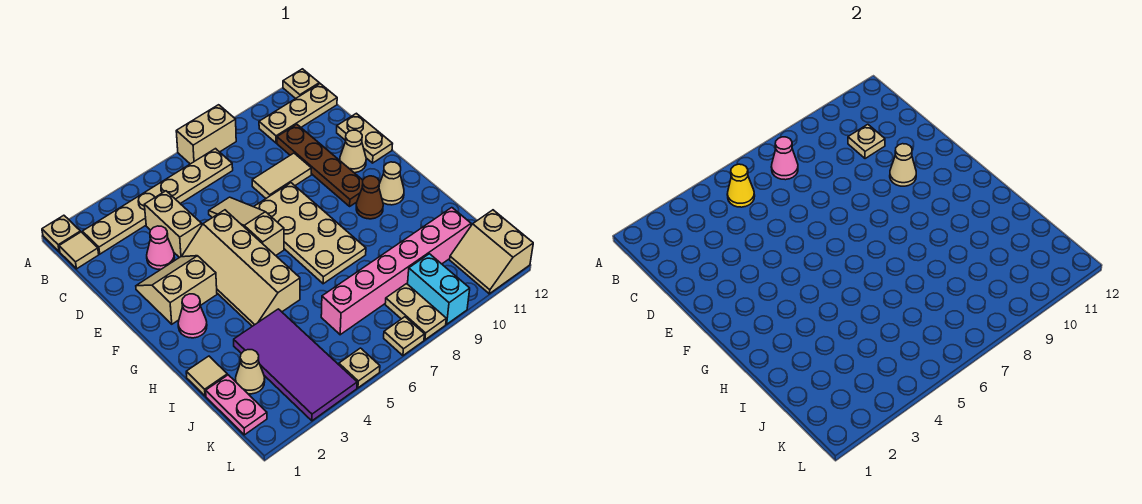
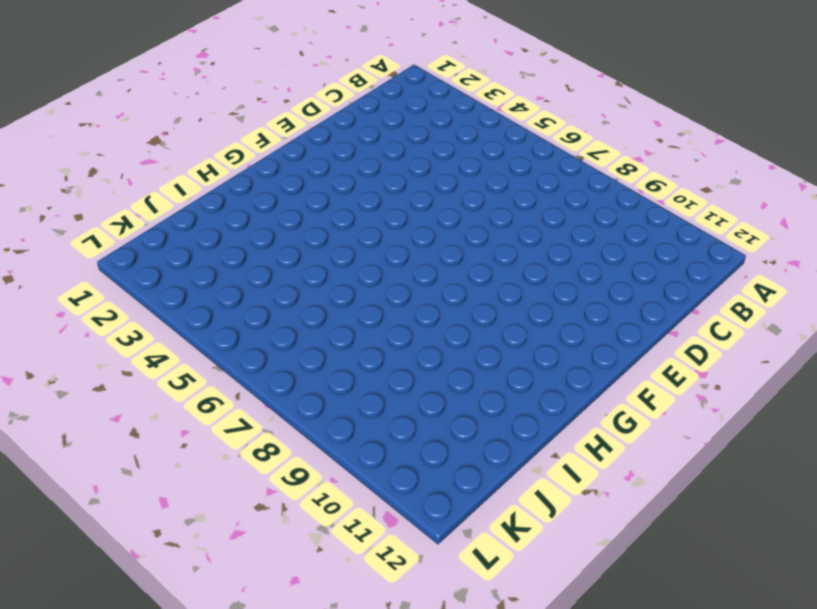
none -> tan plate A1 level 1
none -> tan brick A7:A8 level 1
none -> tan plate A12 level 1
none -> tan tile B1 level 1

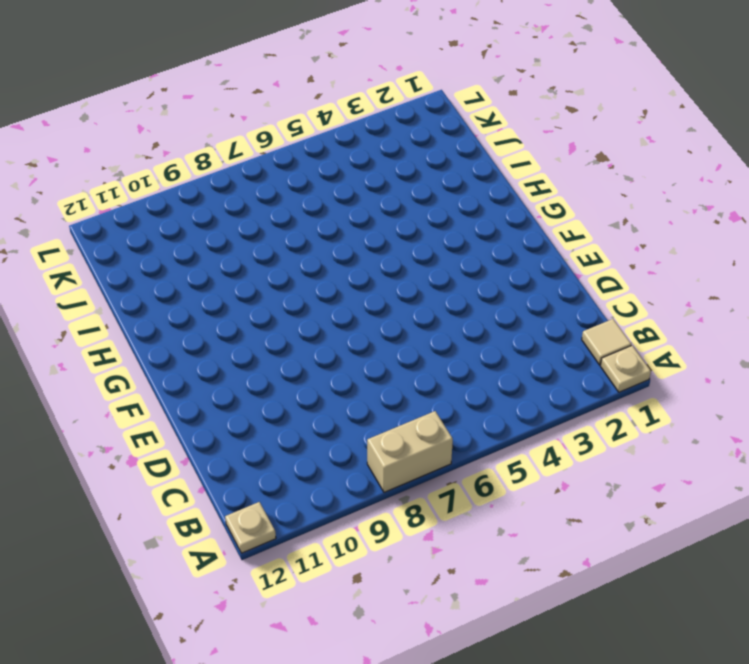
none -> tan plate B2:B7 level 1
none -> tan plate B10:B12 level 1
none -> tan brick C4:D4 level 1
none -> brown plate C10:F10 level 1

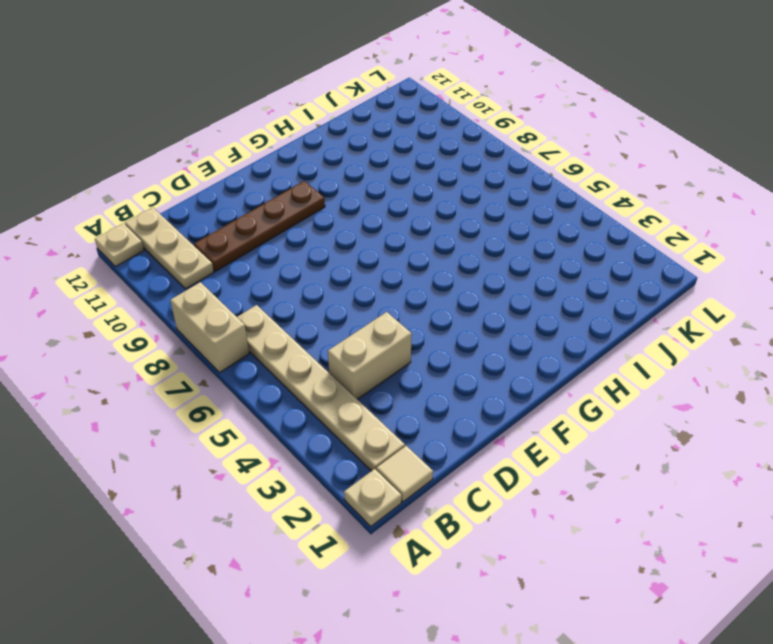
none -> pink cone D3 level 1
none -> tan slope D6:F6 level 1 top F
none -> tan tile D8:D9 level 1
none -> tan plate D12:E12 level 1

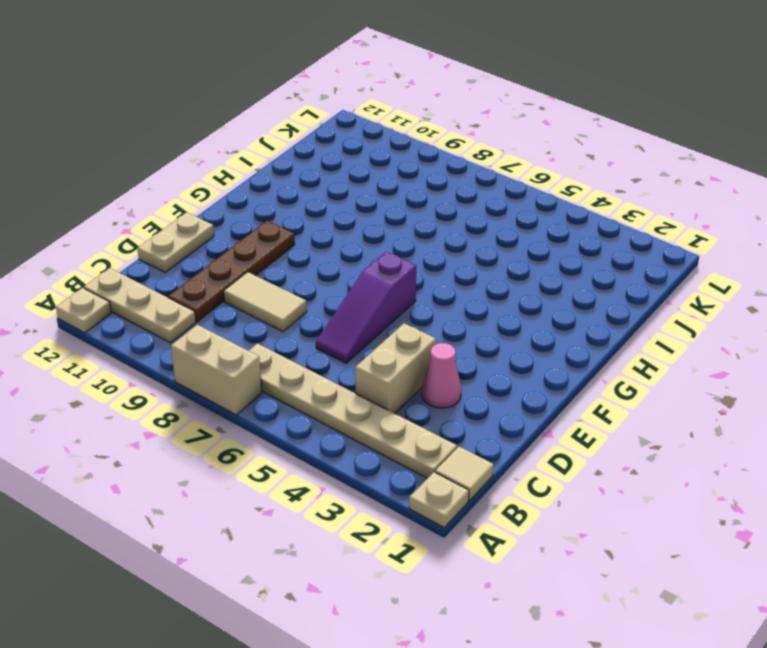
purple slope D6:F6 level 1 top F -> tan slope D6:F6 level 1 top F
none -> tan slope E2:F3 level 1 top F
none -> tan slope E4:H5 level 1 top 5
none -> tan plate E7:H8 level 1
none -> tan cone E11 level 1

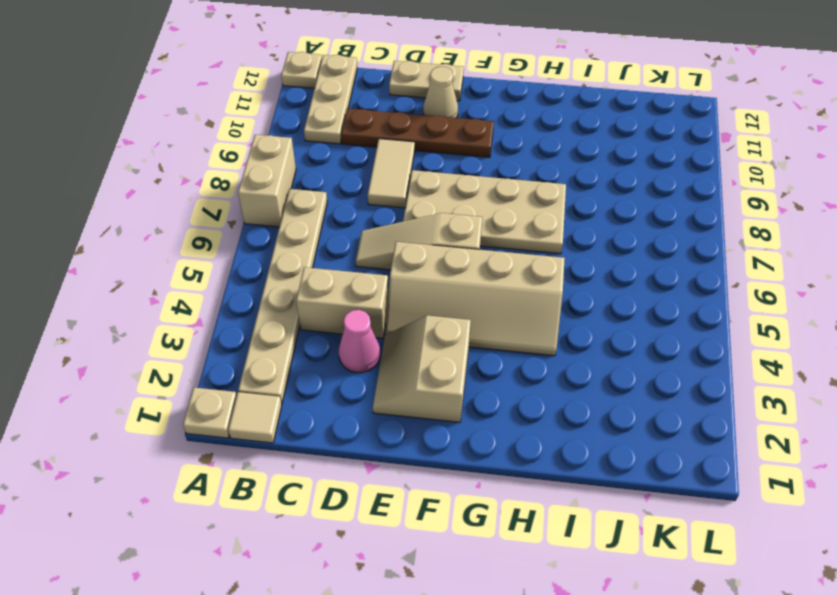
none -> pink cone G2 level 1
none -> brown cone G10 level 1
none -> tan cone G11 level 1
none -> tan tile I1 level 1

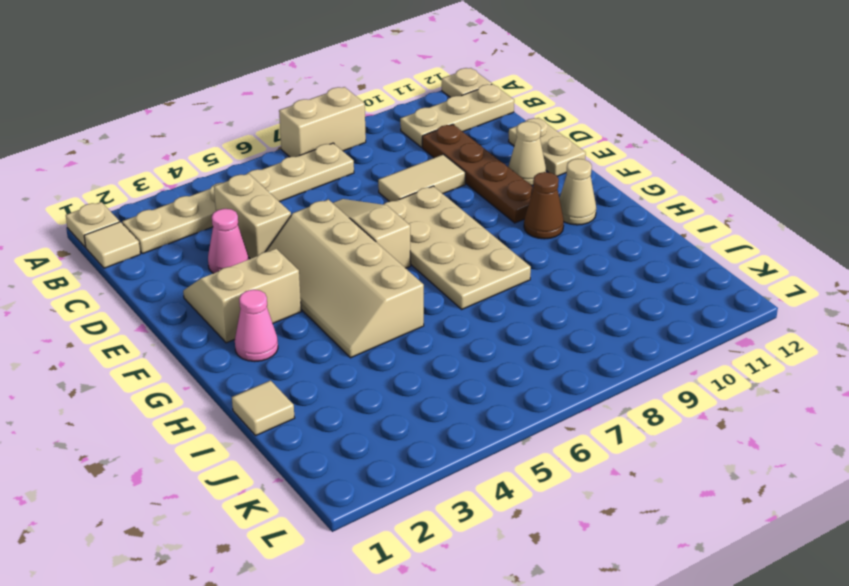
none -> purple tile I3:L4 level 1
none -> pink plate J1:K1 level 1
none -> tan cone J2 level 1
none -> pink brick J6:J11 level 1

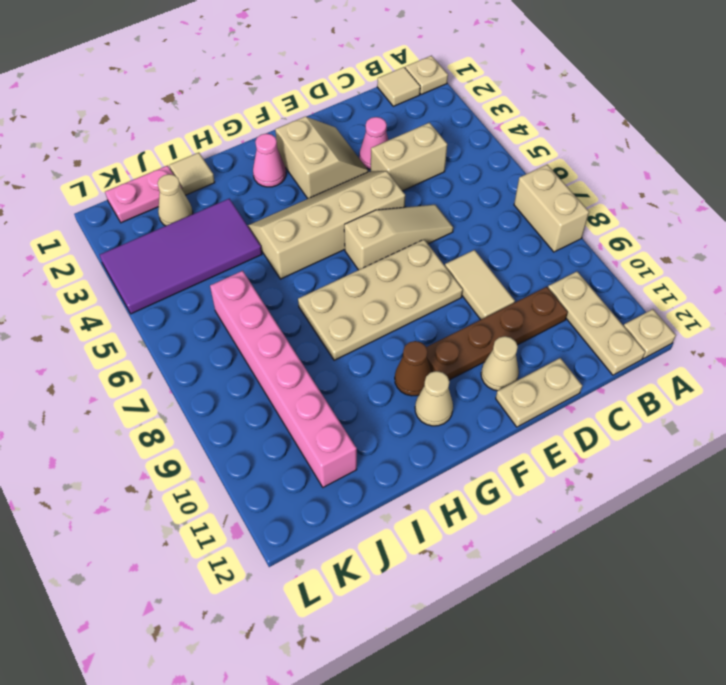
none -> tan plate B2:B7 level 1
none -> tan plate K8:L8 level 1
none -> cyan brick K9:L9 level 1
none -> tan slope K11:L12 level 1 top 12

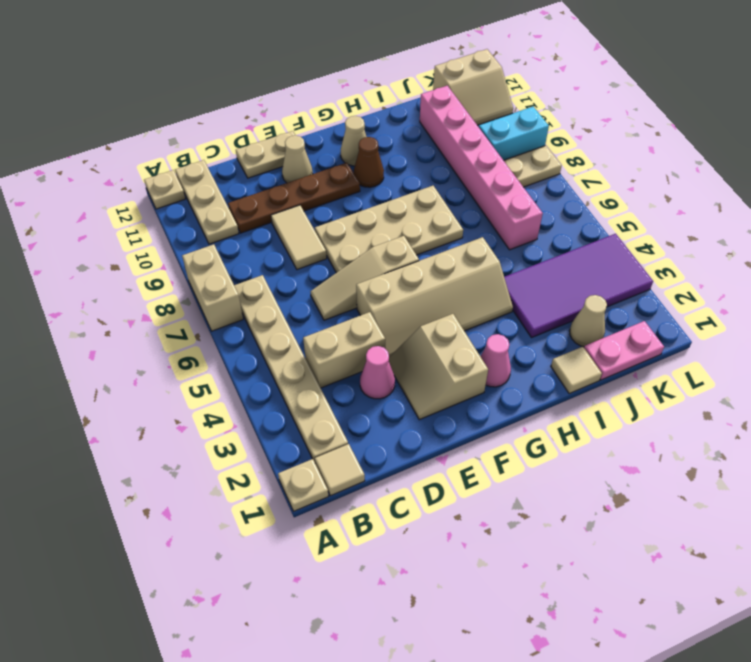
none -> tan plate L5 level 1
none -> tan plate L7 level 1
none -> yellow cone B5 level 2
none -> pink cone B7 level 2

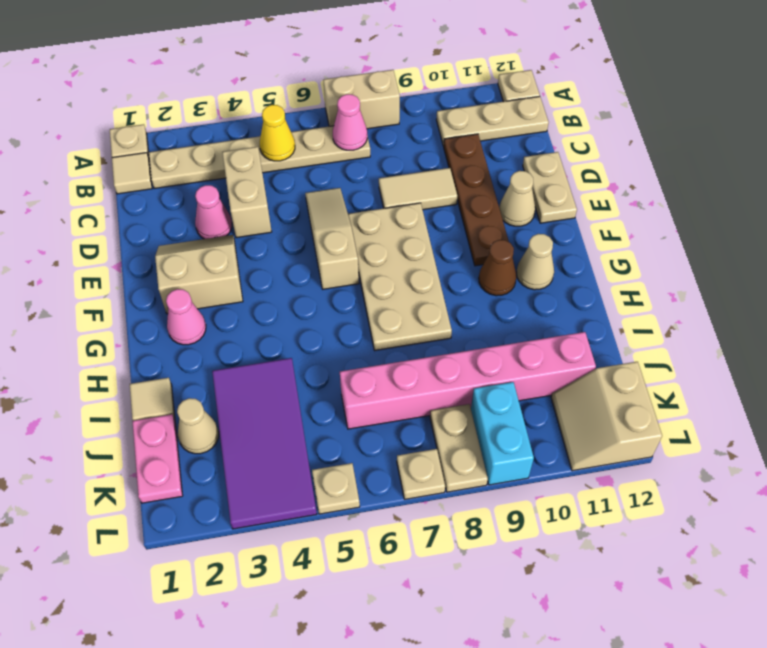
none -> tan slope E4:H5 level 1 top 5
none -> tan plate C10 level 2
none -> tan cone E10 level 2

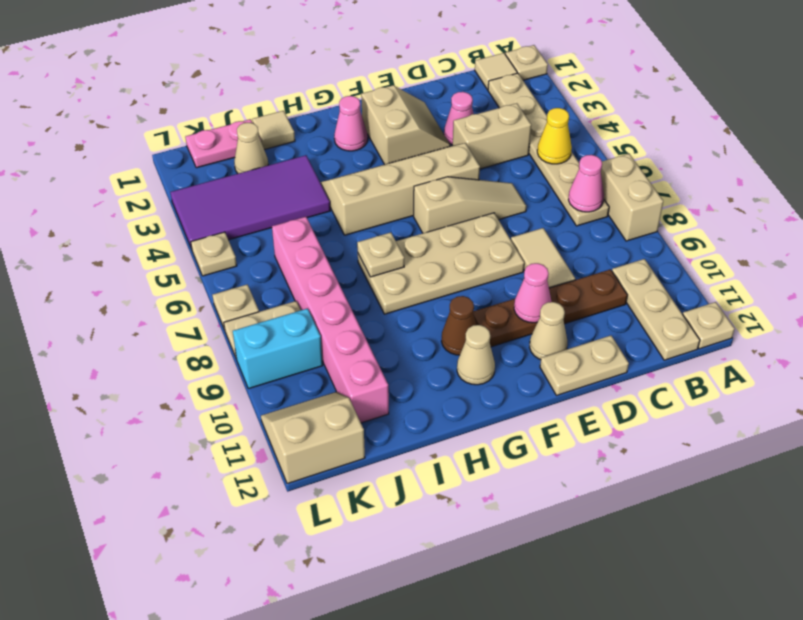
pink cone E10 level 2 -> tan cone E10 level 2
tan plate H7 level 2 -> tan plate C10 level 2

